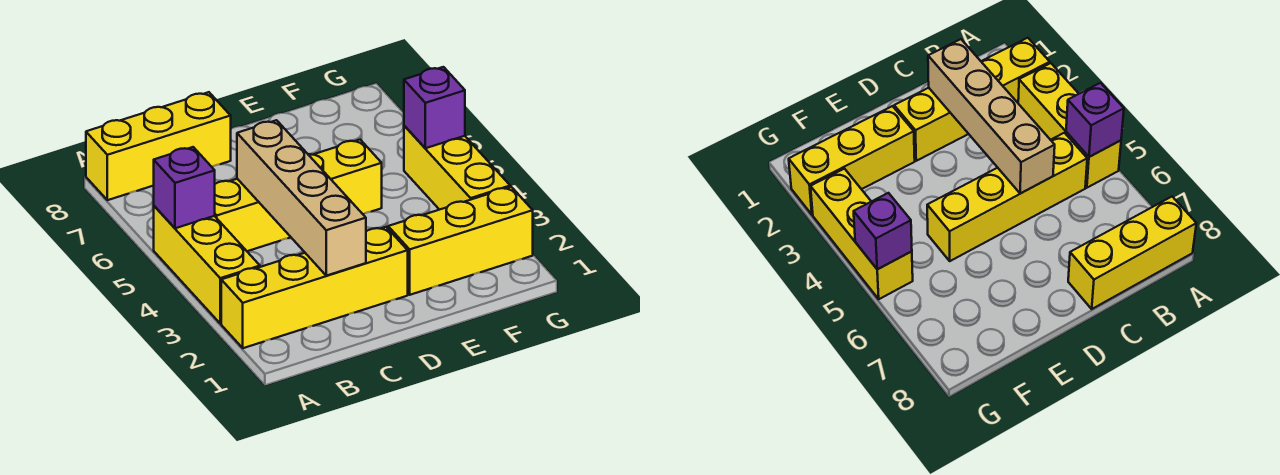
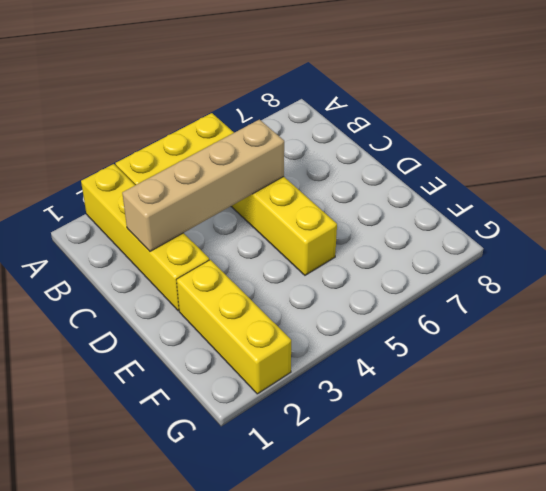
none -> yellow brick A8:C8 level 1
none -> yellow brick G3:G5 level 1

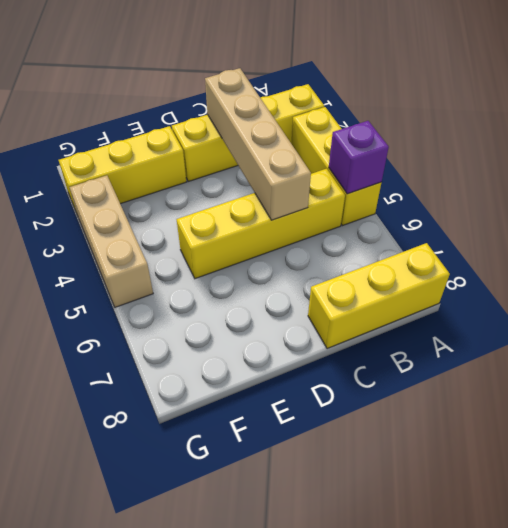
tan brick G3:G5 level 1 -> yellow brick G3:G5 level 1
none -> purple brick G5 level 2

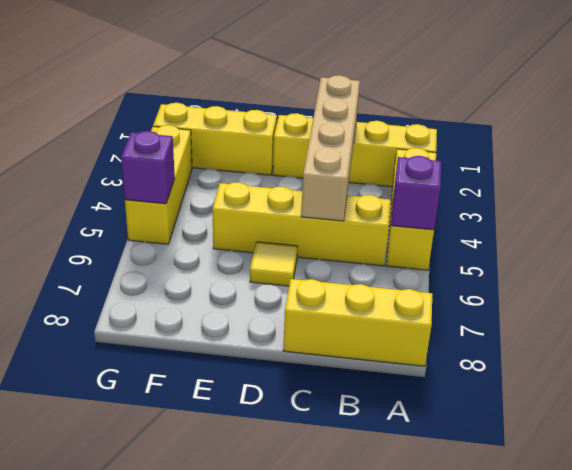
yellow tile D6 level 1 -> none

